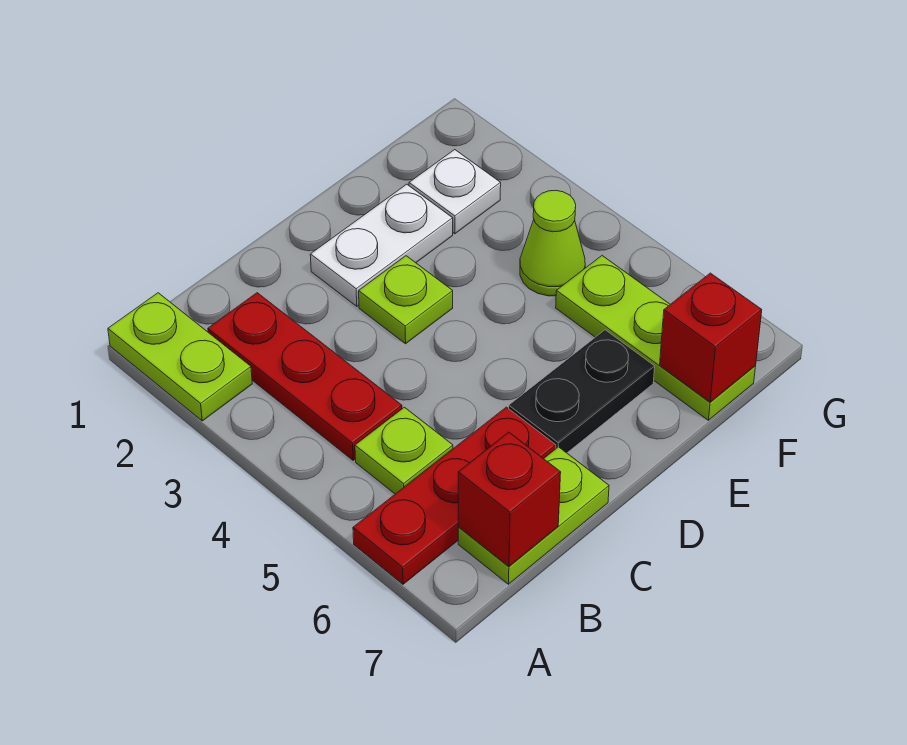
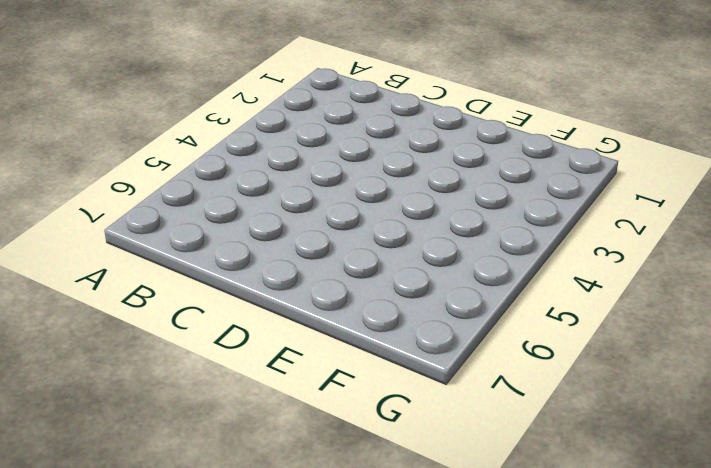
none -> lime plate A1:A2 level 1
none -> red plate A6:C6 level 1
none -> red plate B2:B4 level 1

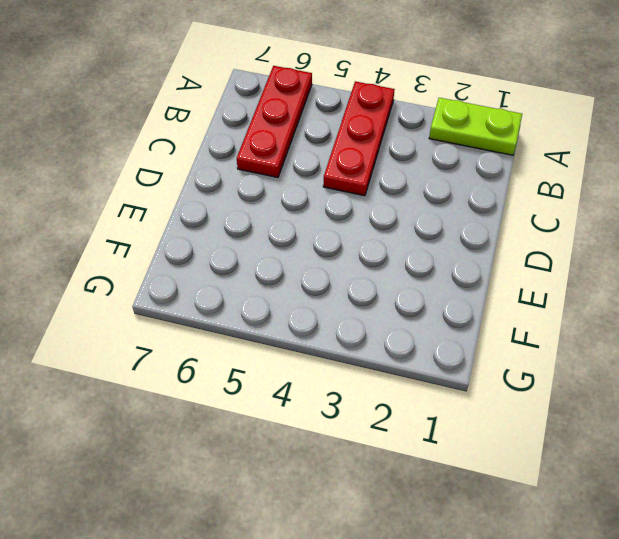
red plate A4:C4 level 1 -> red plate B2:B4 level 1
none -> lime plate B5 level 1
none -> lime plate B7:C7 level 1
none -> white plate D2:E2 level 1

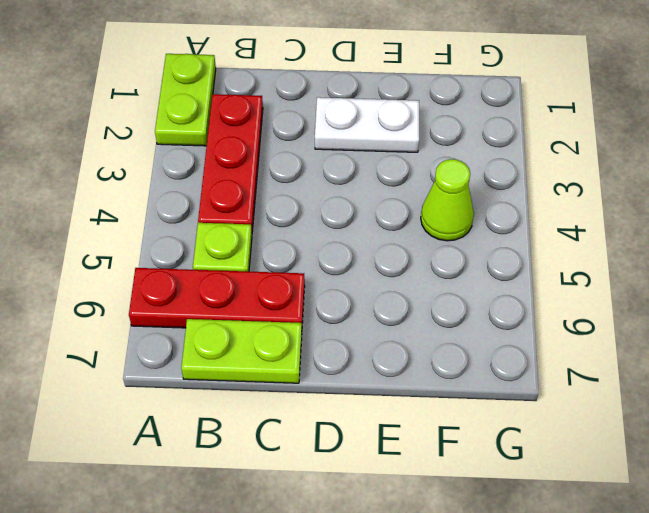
none -> lime plate D3 level 1
none -> black plate D6:E6 level 1
none -> white plate F2 level 1

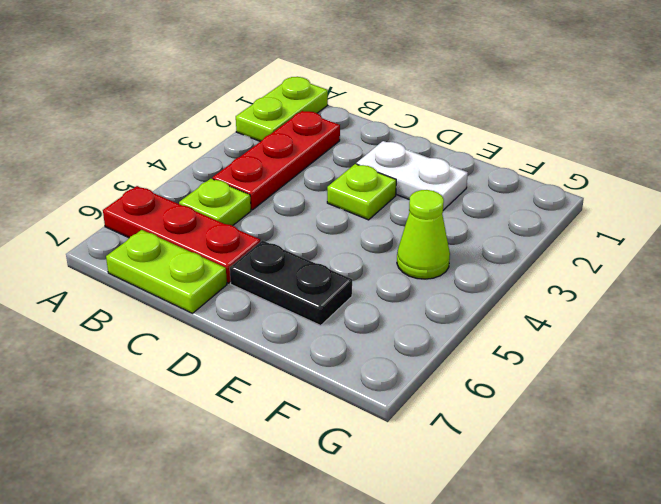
none -> white plate F2 level 1
none -> lime plate F5:F7 level 1
none -> red brick B7 level 2

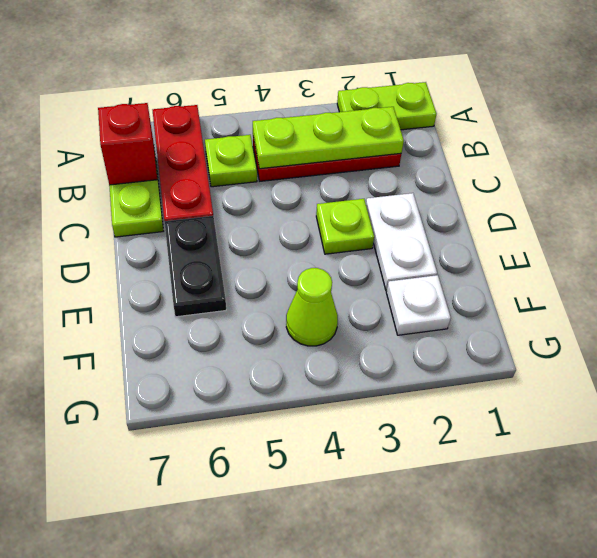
lime plate B2:B4 level 2 -> lime plate F5:F7 level 1
none -> red brick F7 level 2

